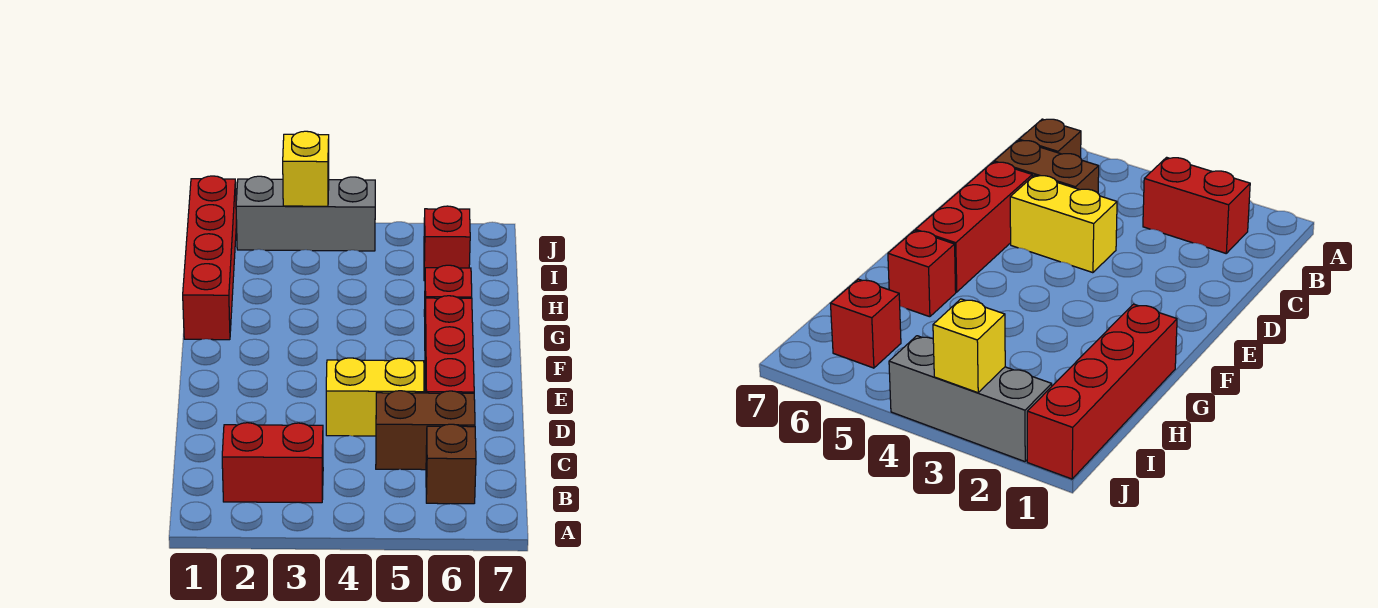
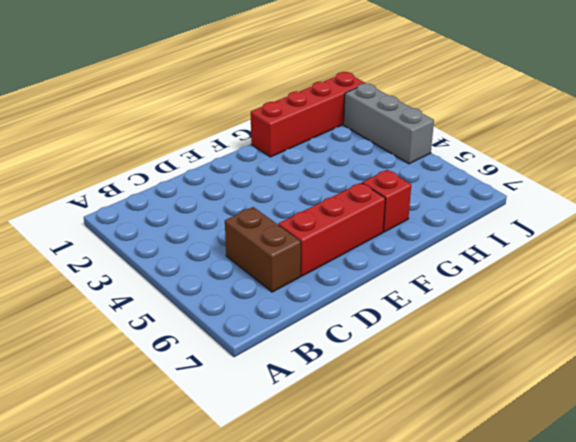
none -> red brick B2:B3 level 1
none -> brown brick B6 level 1

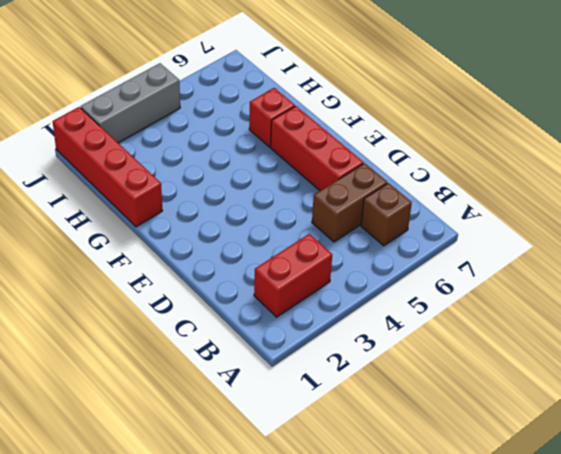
none -> yellow brick D4:D5 level 1
none -> red brick I6 level 1

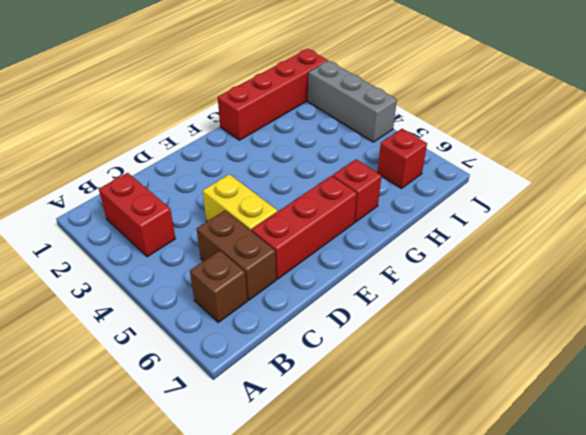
none -> yellow brick J3 level 2

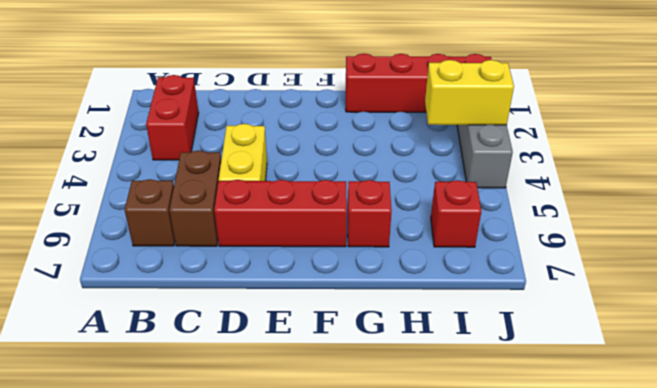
yellow brick I3:J3 level 2 -> yellow brick J3 level 2

